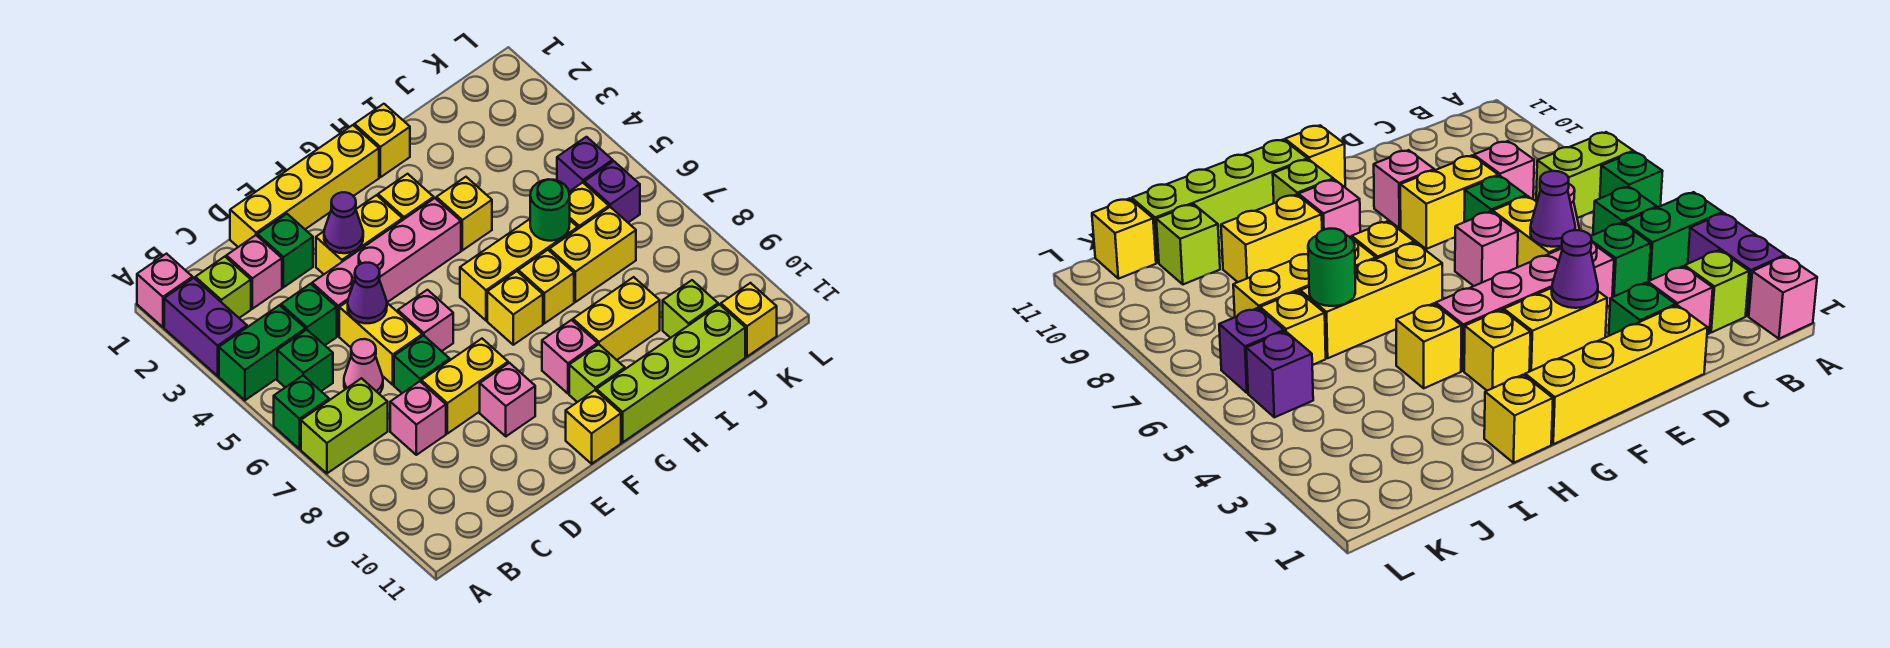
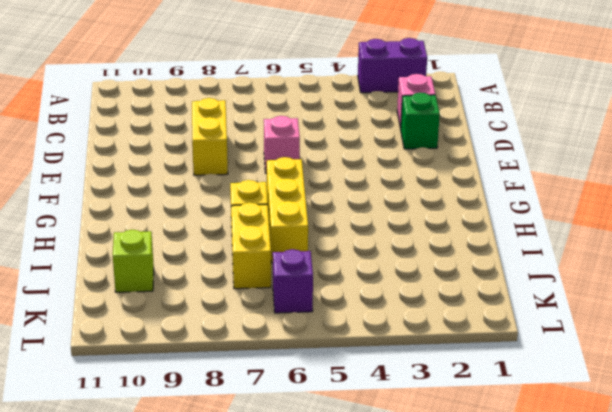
none -> pink brick A1 level 1
none -> green brick A4:B4 level 1
none -> green brick A6 level 1
none -> lime brick A7:B7 level 1

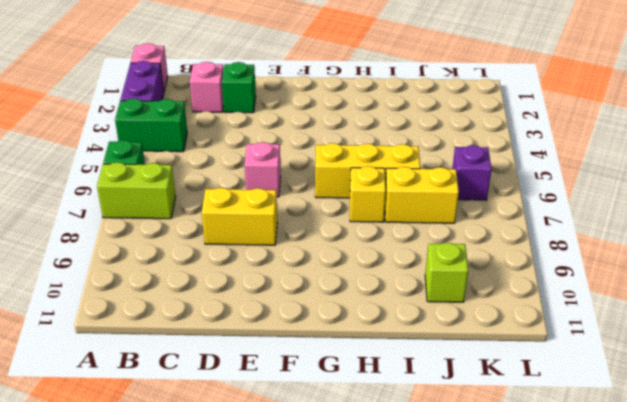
none -> lime brick B2 level 1
none -> green brick B5 level 1
none -> green brick C4 level 1
none -> pink cone C6 level 1

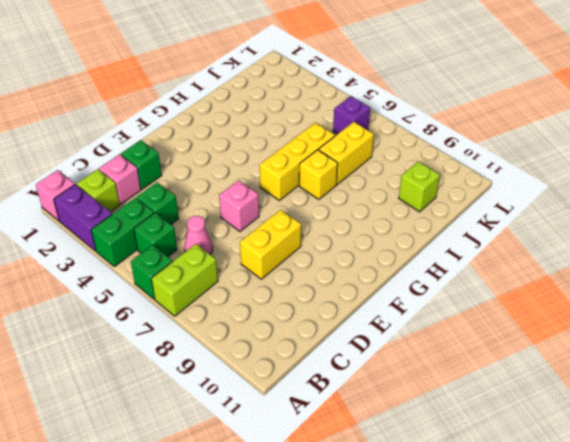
none -> pink brick C8 level 1
none -> yellow brick D1:G1 level 1
none -> pink brick D4:G4 level 1
none -> yellow brick D5:D6 level 1

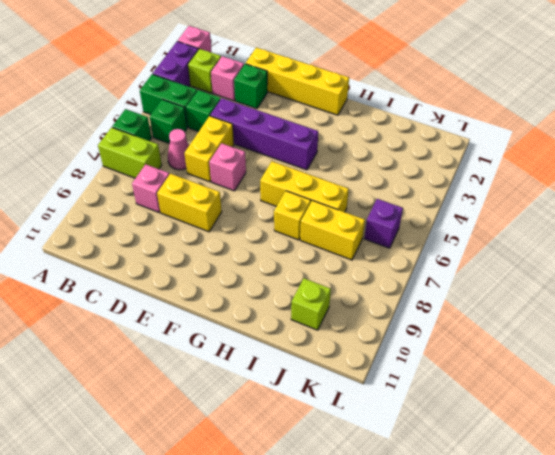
purple brick D4:G4 level 1 -> pink brick D4:G4 level 1
none -> green brick D7 level 1
none -> yellow brick E3:F3 level 1
none -> pink brick E9 level 1
none -> yellow brick F11 level 1

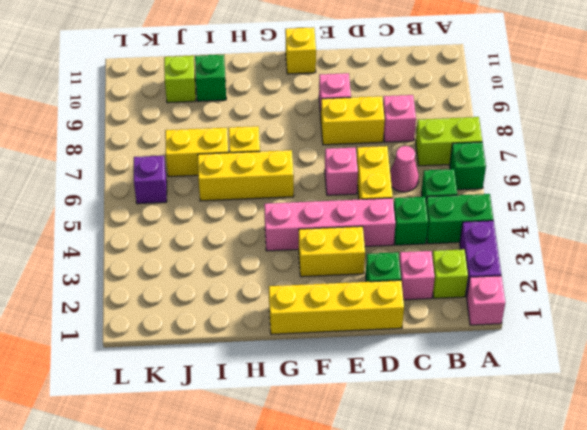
green brick I10 level 1 -> green brick D7 level 1
none -> yellow brick G3 level 1
none -> yellow brick G7 level 1
none -> pink brick G9 level 1
none -> lime brick G10 level 1

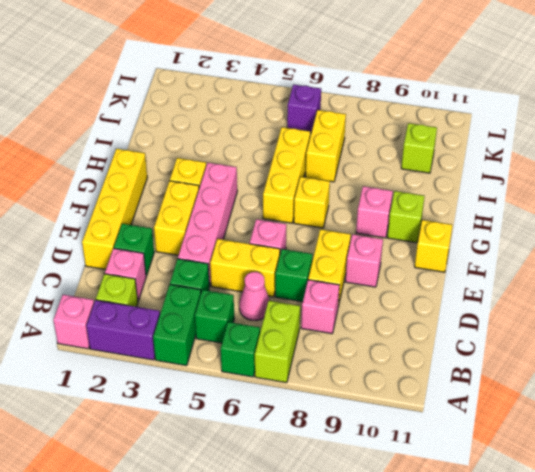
none -> lime brick G11:J11 level 1
none -> yellow brick H1 level 1
none -> yellow brick H4 level 1
none -> yellow brick H7 level 1

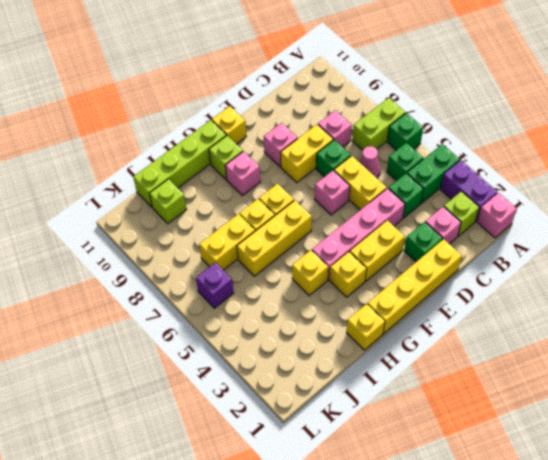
none -> yellow brick H9:I9 level 1
none -> yellow brick J6 level 1
none -> purple brick K5 level 1
none -> yellow brick K11 level 1

